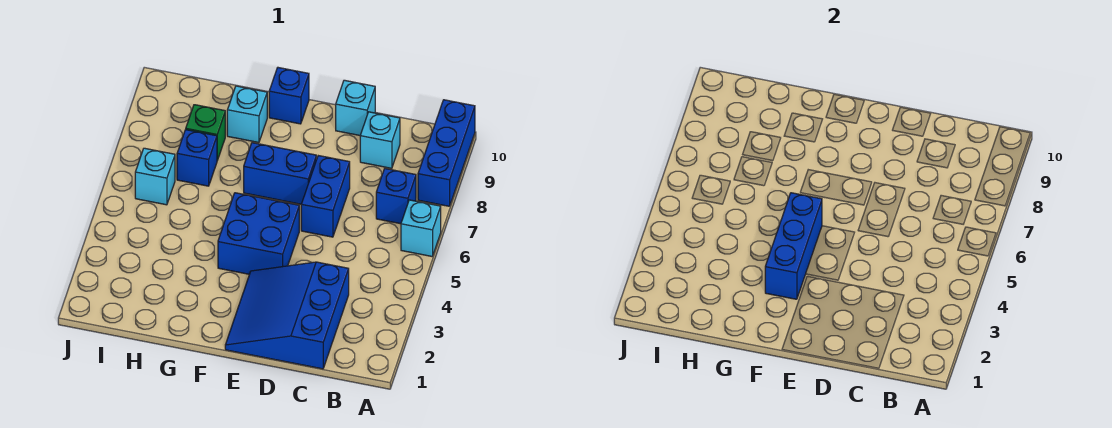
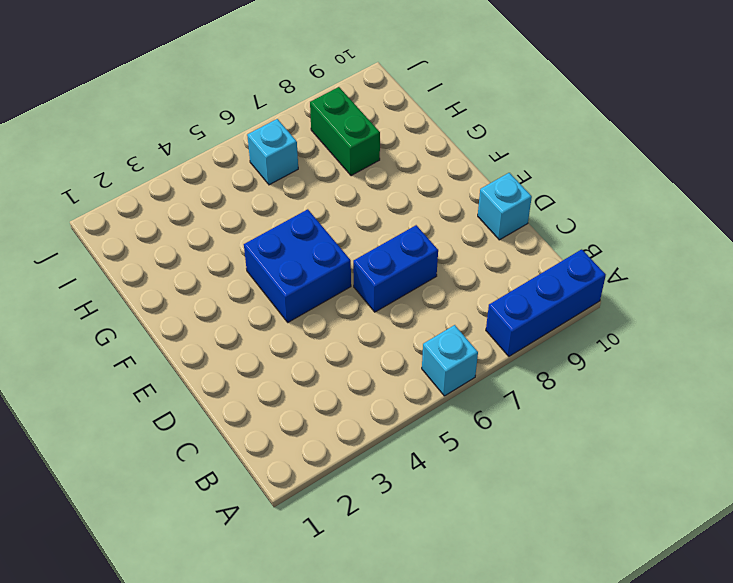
green brick H8:I8 level 1 -> green brick H8 level 1
none -> blue brick B7 level 1
none -> blue slope C1:E3 level 1 top C
none -> cyan brick C9 level 1

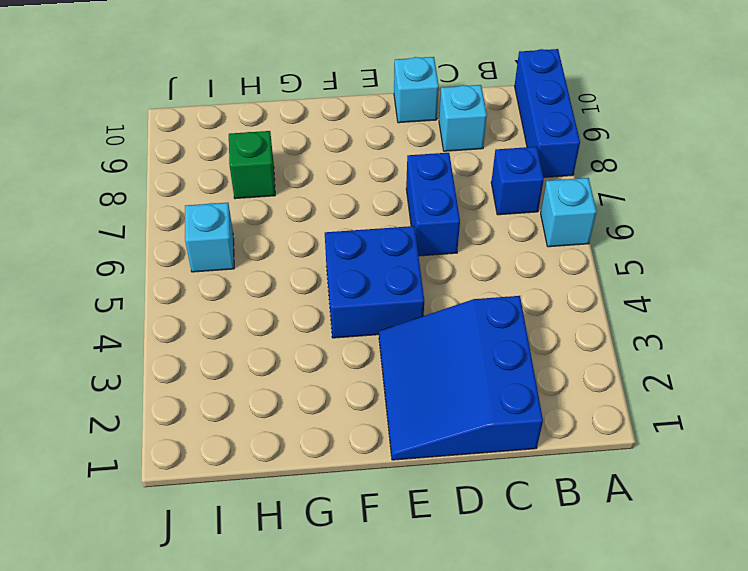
none -> blue brick E7:F7 level 1
none -> blue brick F10 level 1
none -> cyan brick G9 level 1

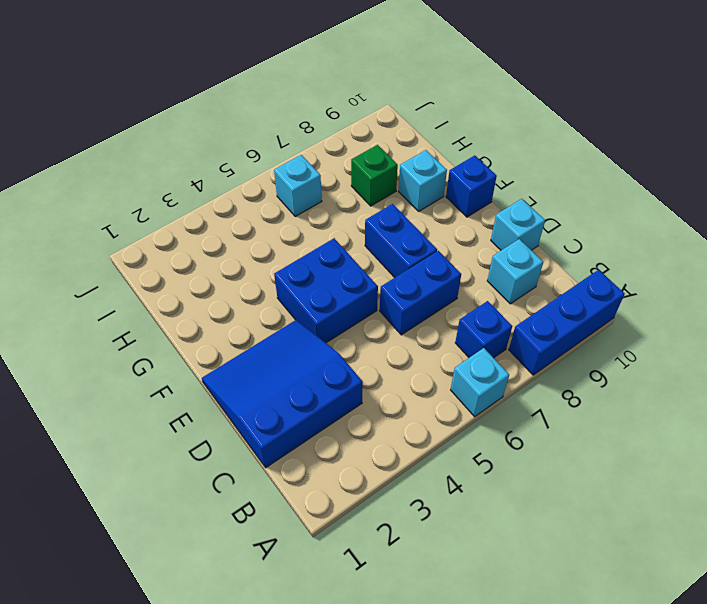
none -> blue brick H7 level 1
none -> blue brick F3:F5 level 2

